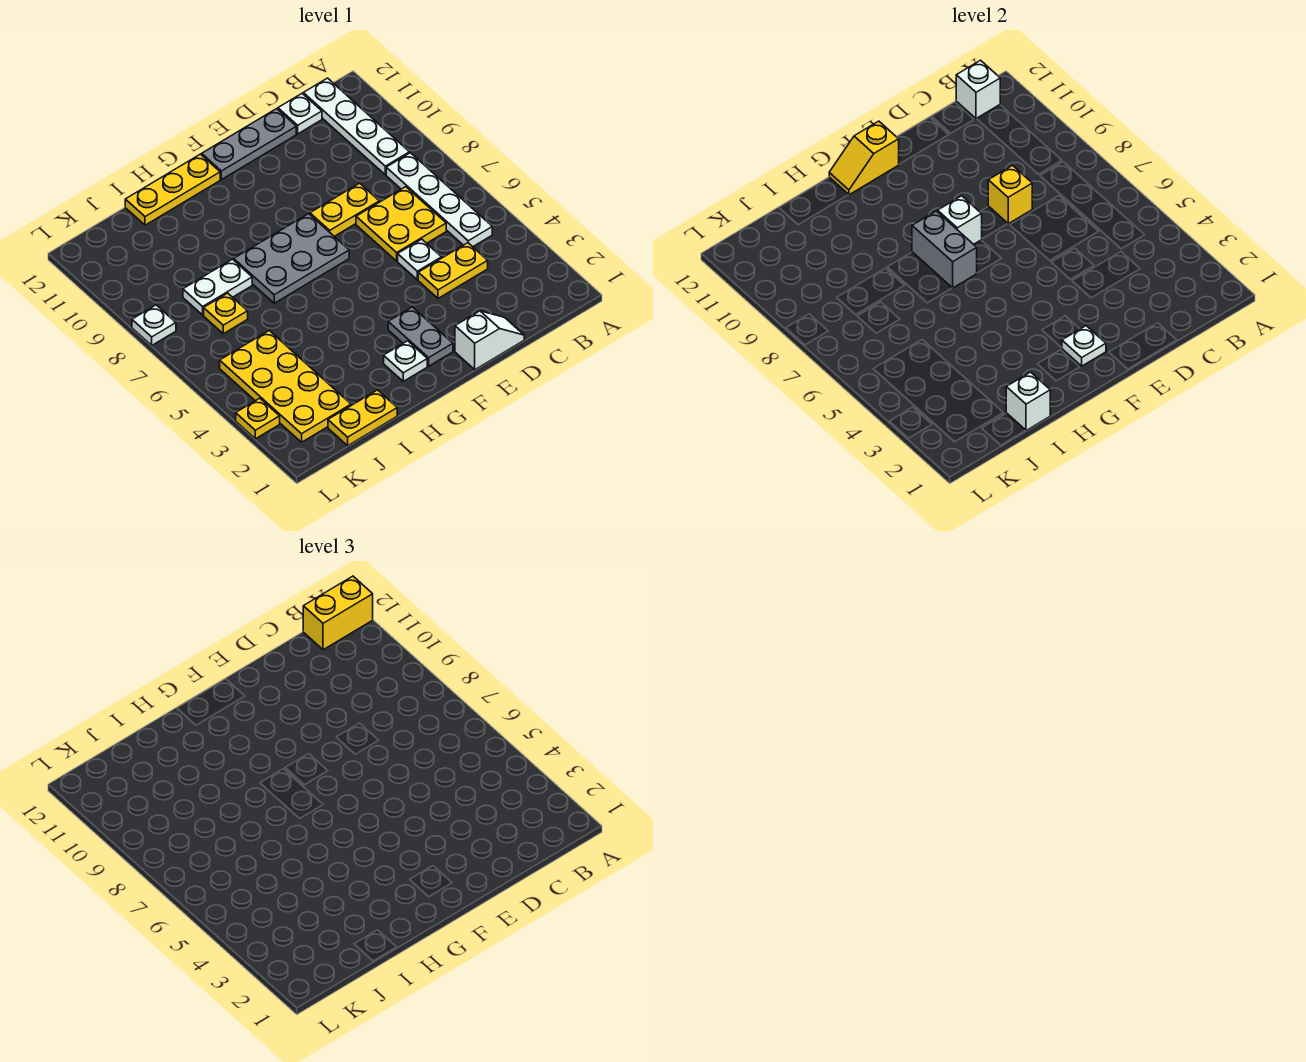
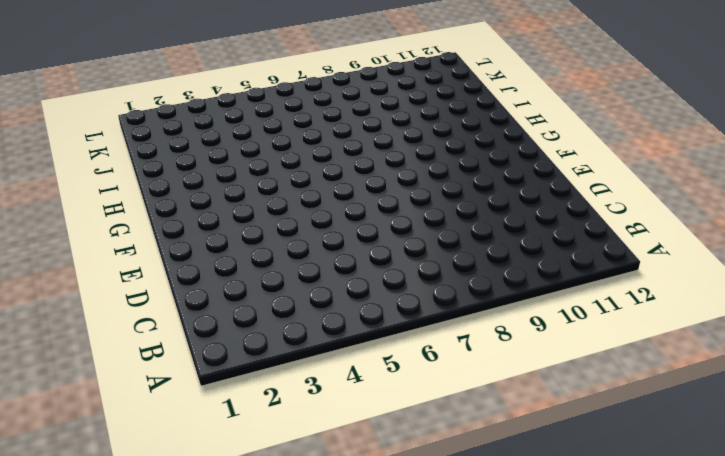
none -> white plate B5:B8 level 1
none -> white plate B9:B12 level 1
none -> yellow plate C4:D4 level 1

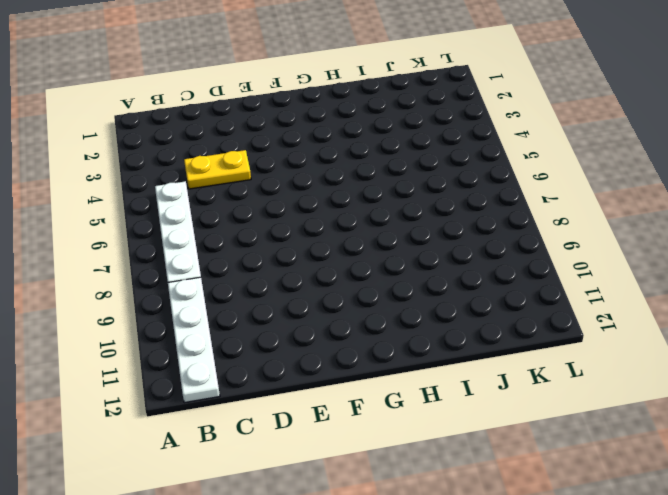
none -> yellow plate C6:D7 level 1
none -> white plate C12 level 1
none -> white slope D1:E1 level 1 top E

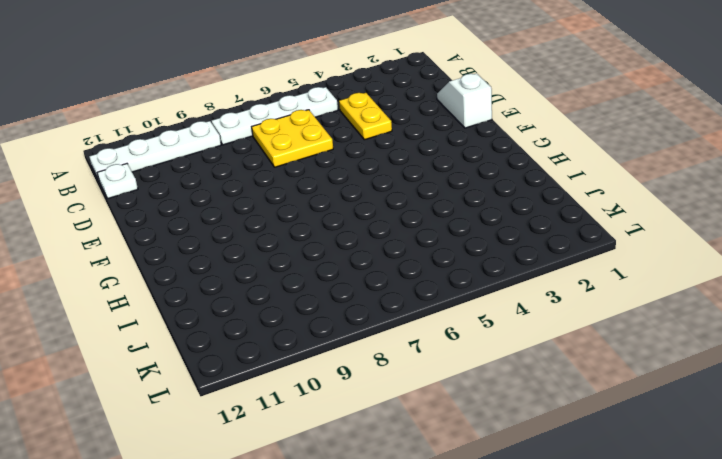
none -> white plate D5 level 1
none -> yellow plate D8:E8 level 1
none -> grey plate D12:F12 level 1

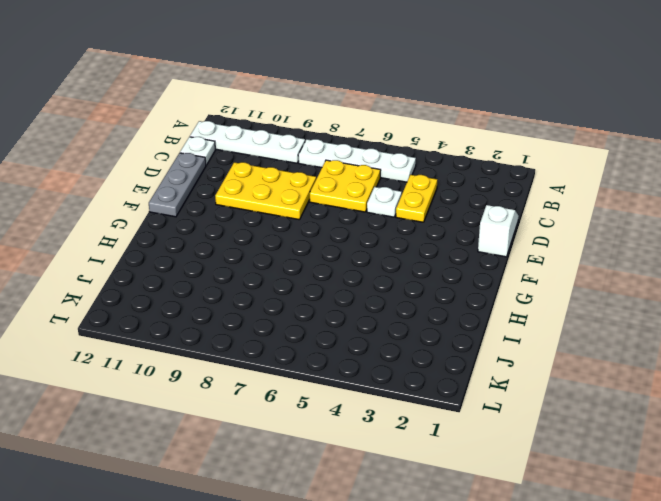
yellow plate D8:E10 level 1 -> yellow plate D8:E8 level 1
none -> grey plate F2:F3 level 1
none -> grey plate F7:H8 level 1
none -> white plate G2 level 1

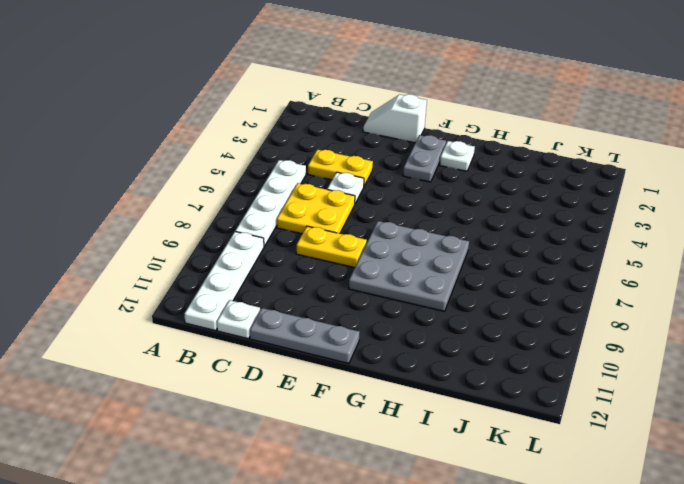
grey plate F7:H9 level 1 -> grey plate F7:H8 level 1
none -> yellow plate G12:I12 level 1
none -> yellow plate I1:J1 level 1
none -> white plate I8:J8 level 1

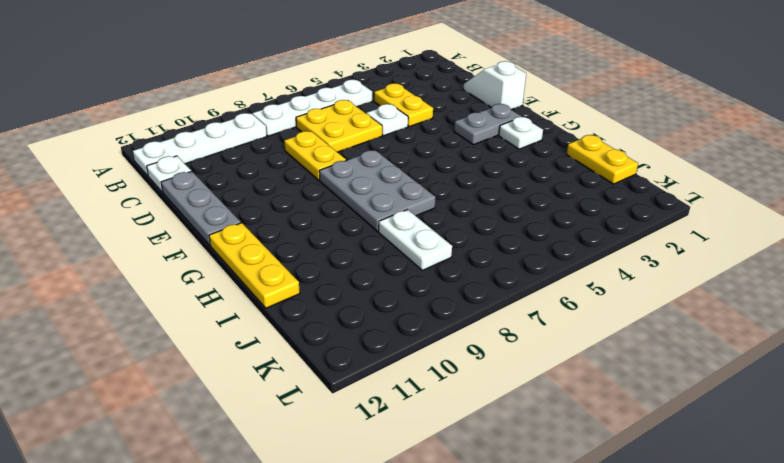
none -> yellow plate J2:K5 level 1
none -> yellow plate J7 level 1
none -> yellow plate L3 level 1

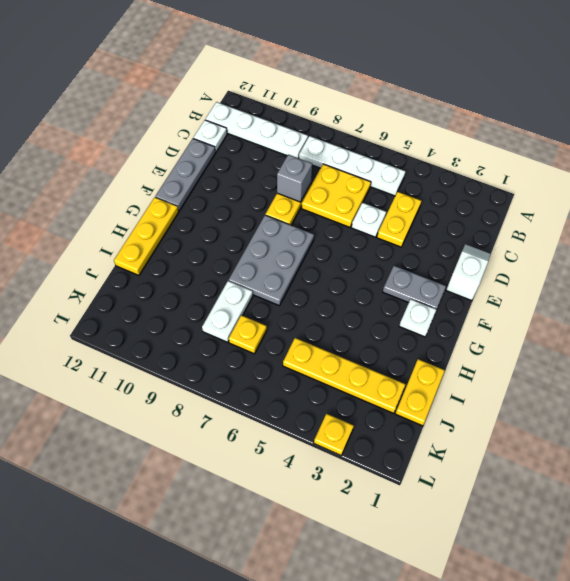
grey brick D8 level 2 -> yellow brick D8 level 2
yellow plate J2:J5 level 1 -> yellow plate J2:K5 level 1
none -> white plate L8 level 1
none -> white brick B12 level 2
none -> white plate F2 level 2

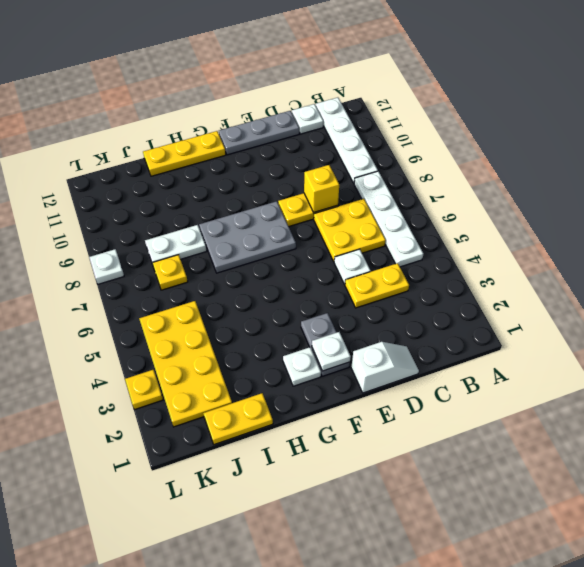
none -> white brick B12 level 2
none -> white brick F8 level 2
none -> yellow slope F12:G12 level 2 top F

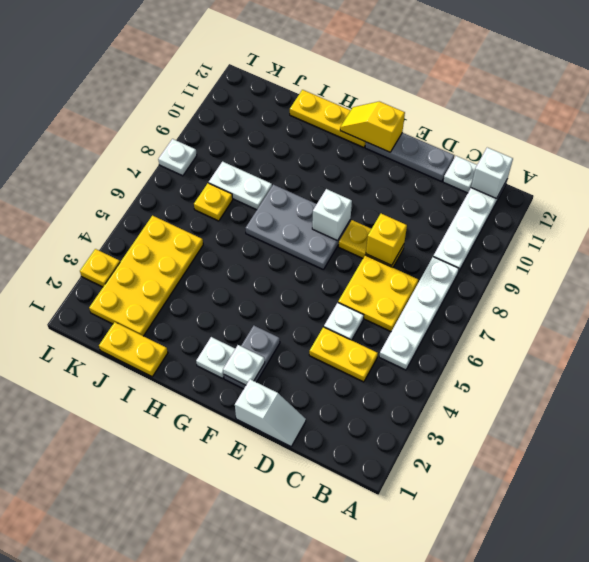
none -> grey brick G7:G8 level 2
none -> white brick I1 level 2
none -> yellow brick A12:B12 level 3

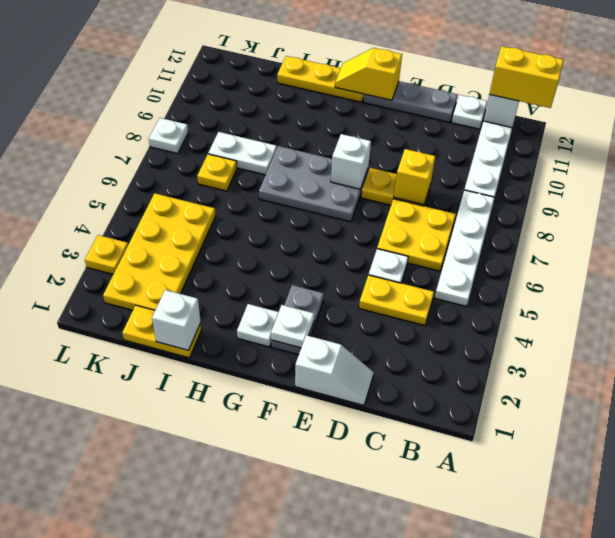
none -> grey brick G7:G8 level 2

